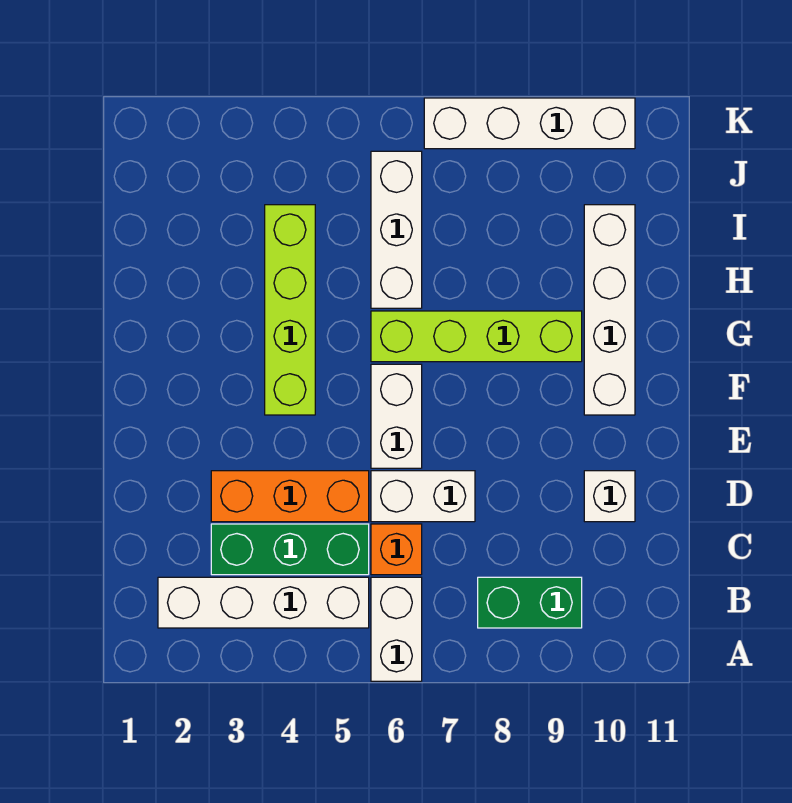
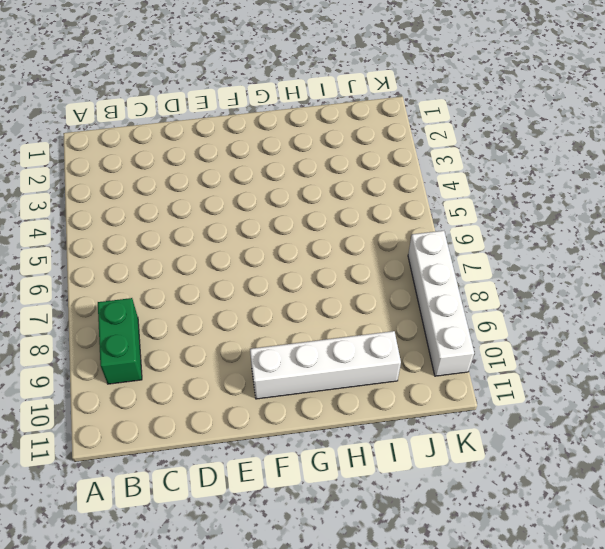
none -> white brick A6:B6 level 1
none -> white brick B2:B5 level 1
none -> green brick C3:C5 level 1

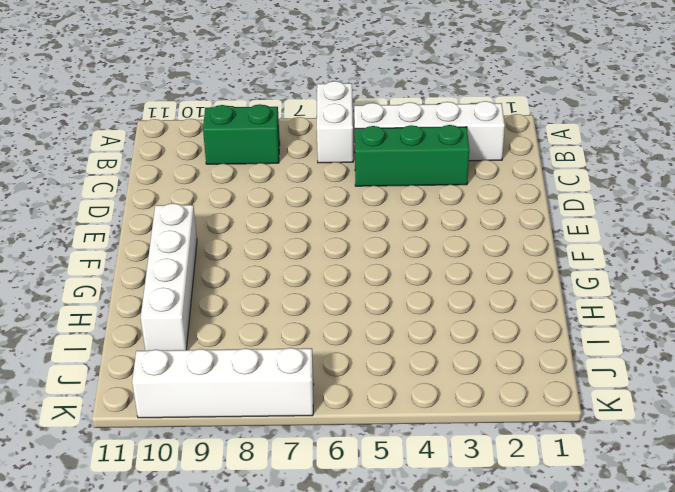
none -> orange brick C6 level 1
none -> orange brick D3:D5 level 1
none -> white brick D6:D7 level 1

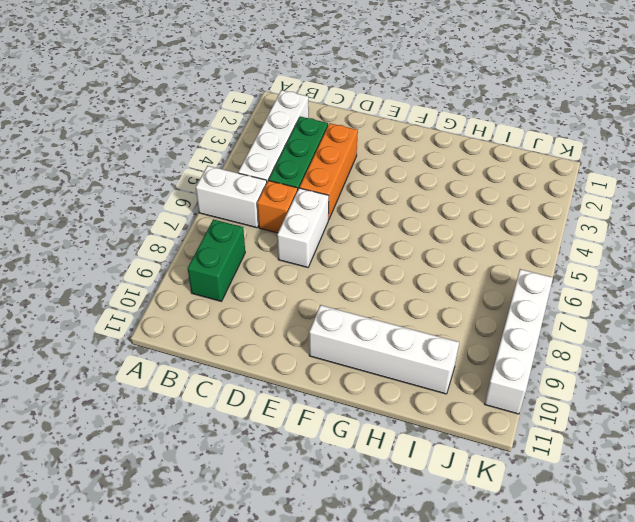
none -> white brick D10 level 1
none -> white brick E6:F6 level 1
none -> lime brick F4:I4 level 1

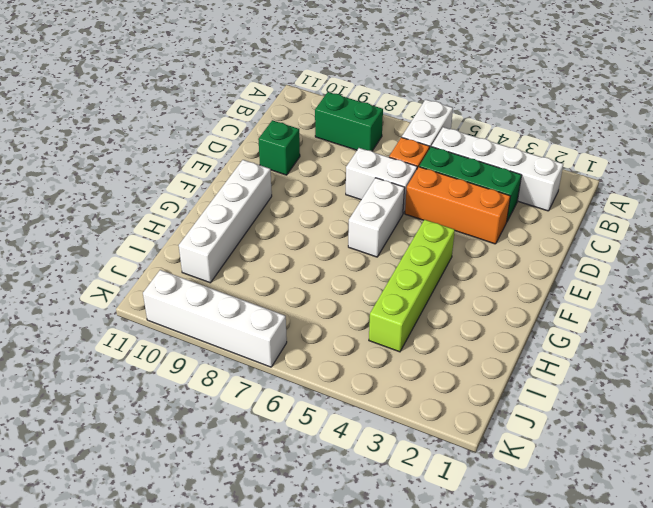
green brick D10 level 1 -> white brick D10 level 1
none -> lime brick G6:G9 level 1
none -> white brick H6:J6 level 1

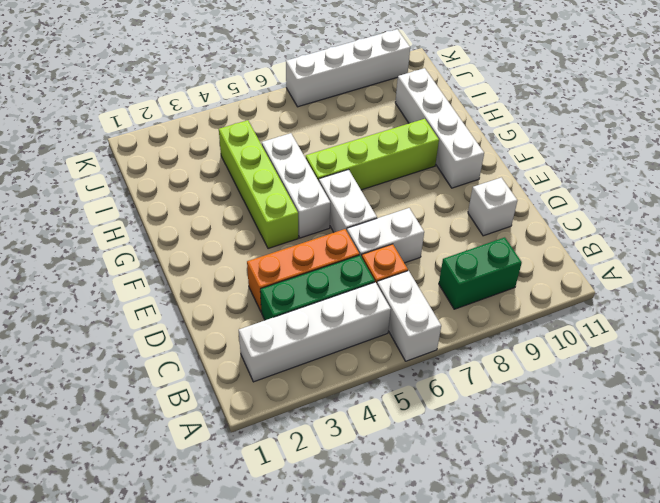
white brick F5:H5 level 1 -> white brick H6:J6 level 1

